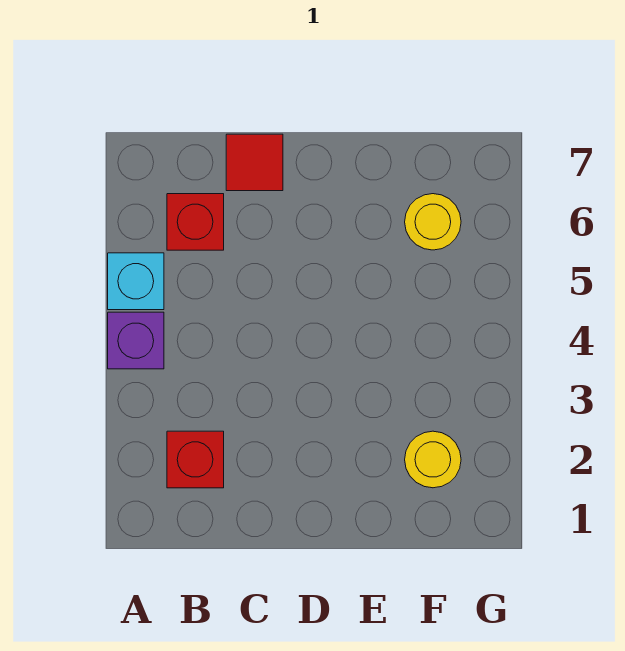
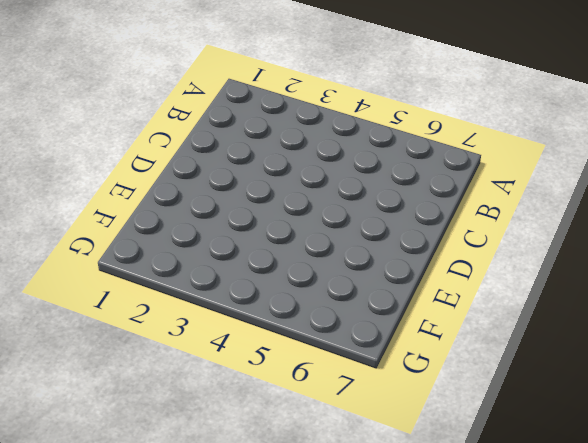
none -> purple brick A4 level 1
none -> cyan brick A5 level 1

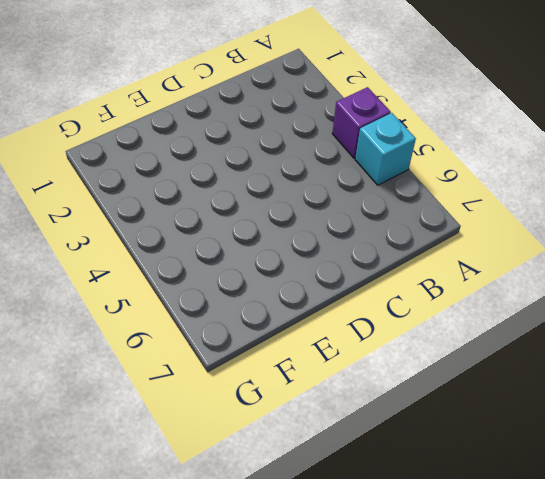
none -> red brick B2 level 1
none -> red brick B6 level 1

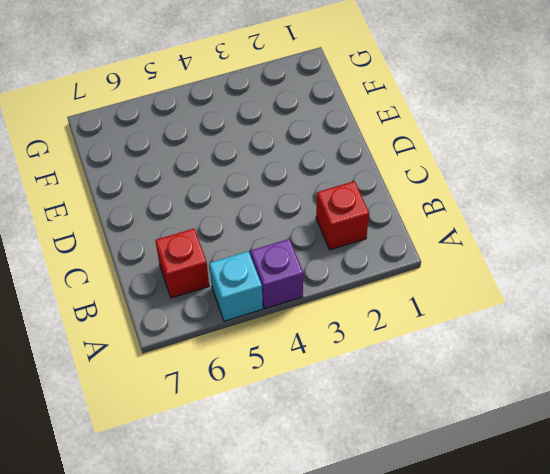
none -> red tile C7 level 1
none -> yellow round brick F2 level 1

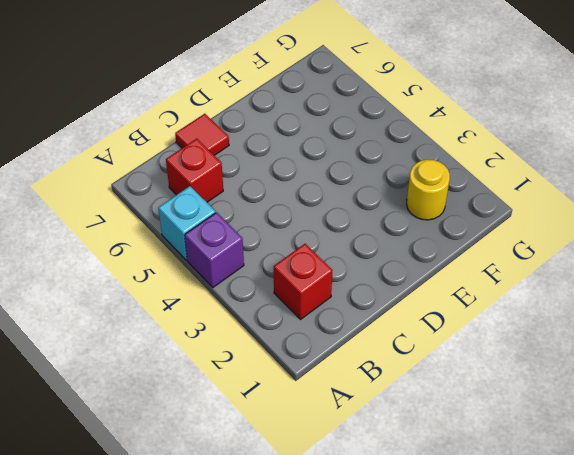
none -> yellow round brick F6 level 1

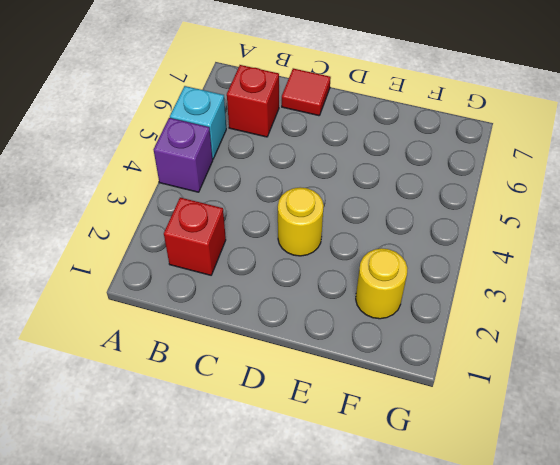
yellow round brick D3 level 1 -> yellow round brick F6 level 1

